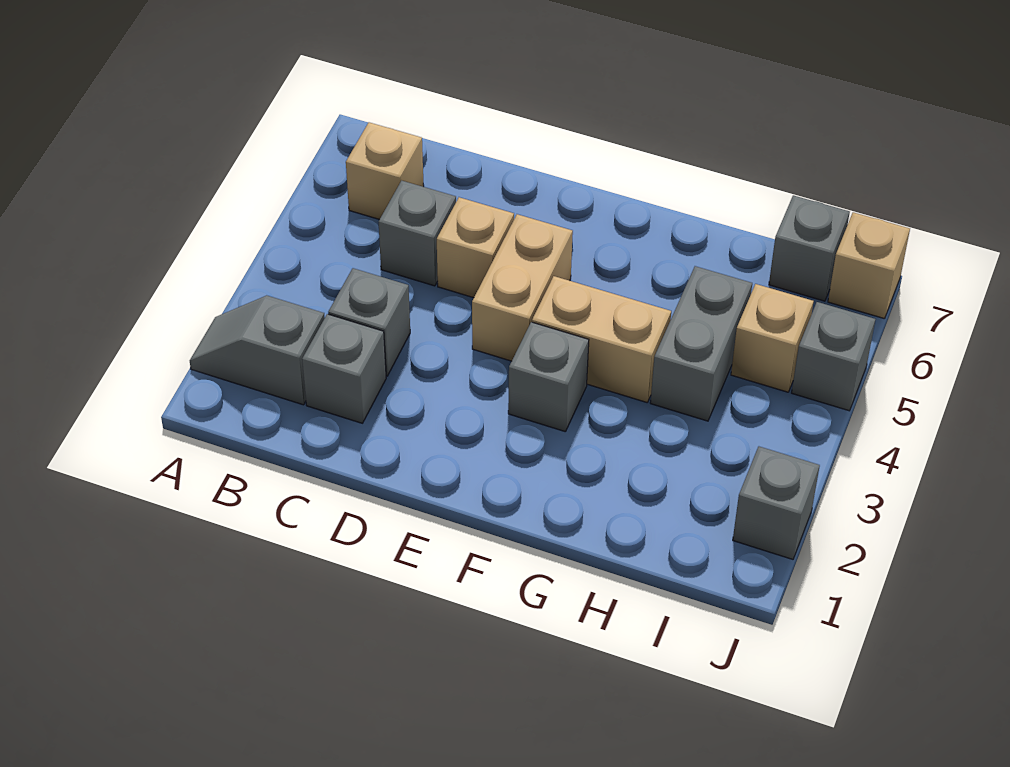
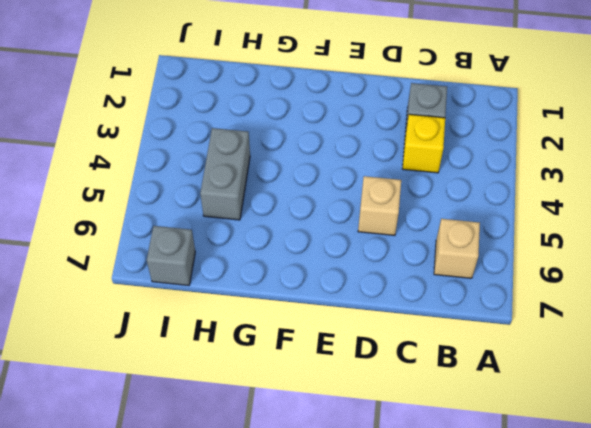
yellow brick C3 level 1 -> grey brick C3 level 1
none -> grey slope A2:B2 level 1 top B
none -> grey brick C5 level 1
none -> tan brick E4:E5 level 1

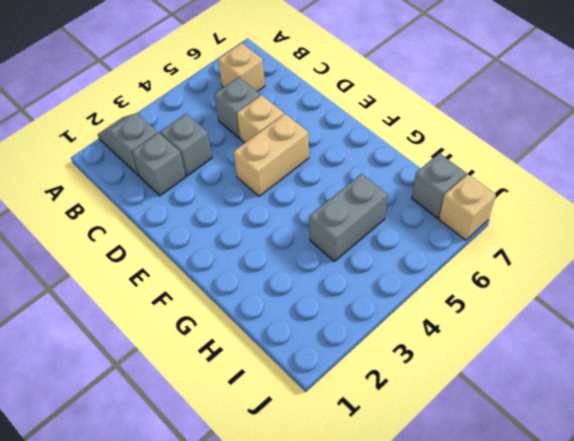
none -> grey brick F3 level 1
none -> tan brick F4:G4 level 1
none -> tan brick I5 level 1

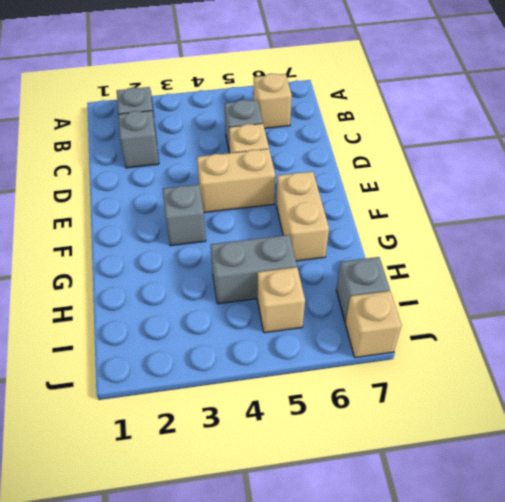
tan brick F6:G6 level 1 -> tan brick F4:G4 level 1
none -> grey brick C3 level 1
none -> grey brick J2 level 1
none -> grey brick J5 level 1

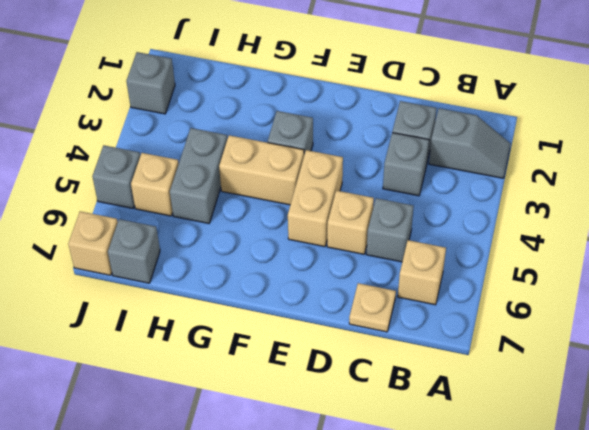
tan plate C7 level 1 -> none

